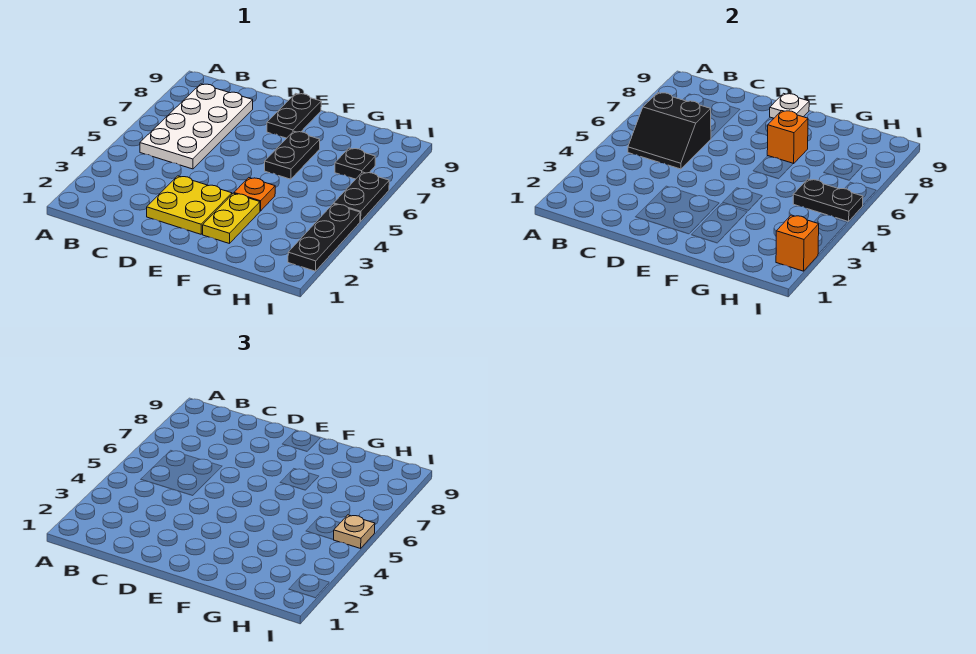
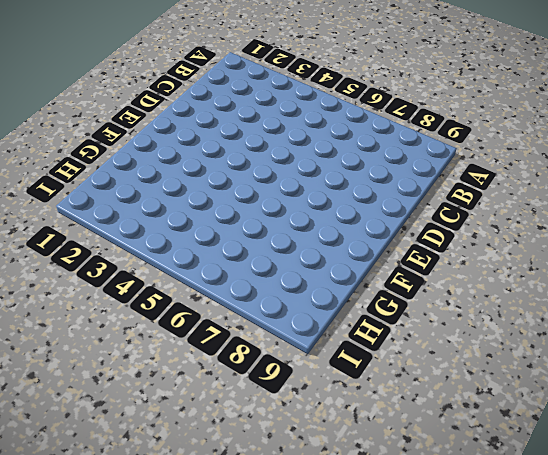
none -> white plate B5:C8 level 1
none -> yellow plate D2:E3 level 1
none -> black plate E8:E9 level 1

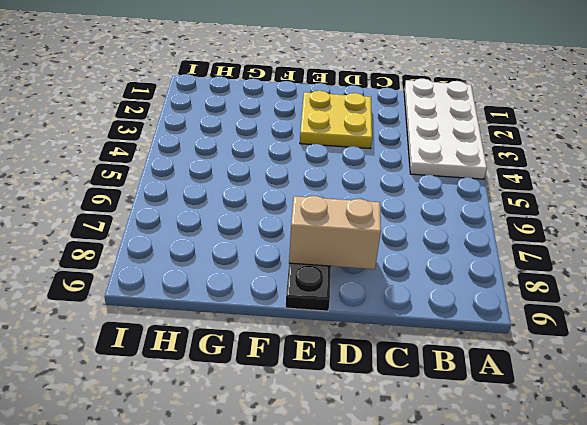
white plate A1:B4 level 1 -> white plate B5:C8 level 1
tan brick D8:E8 level 2 -> none
none -> yellow plate F2:F3 level 1
none -> orange plate F4 level 1
none -> black plate F6:F7 level 1

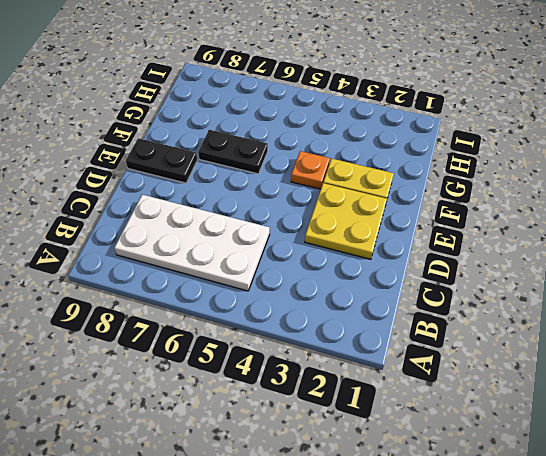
none -> black plate H7 level 1
none -> black plate I2:I4 level 1
none -> black plate I5:I6 level 1

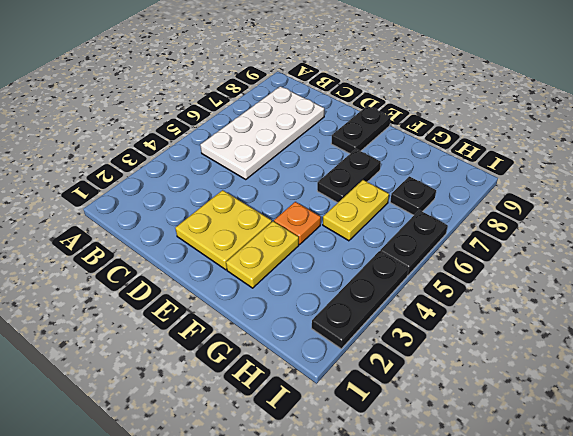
yellow plate G5:G6 level 1 -> none
none -> black slope B5:C6 level 2 top 6
none -> white plate E9 level 2
none -> orange brick F7 level 2

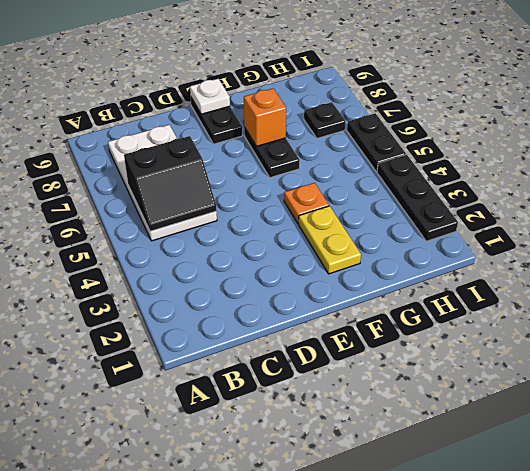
none -> yellow plate D2:E3 level 1
none -> black plate H5:I5 level 2
none -> orange brick I2 level 2

